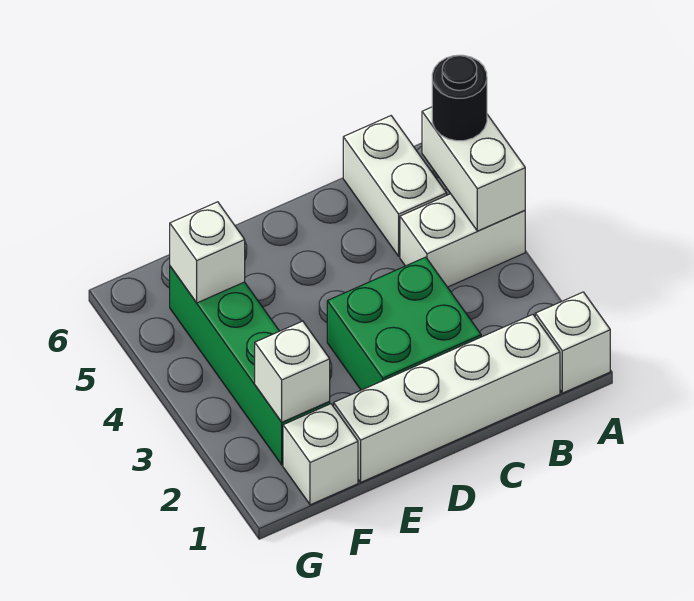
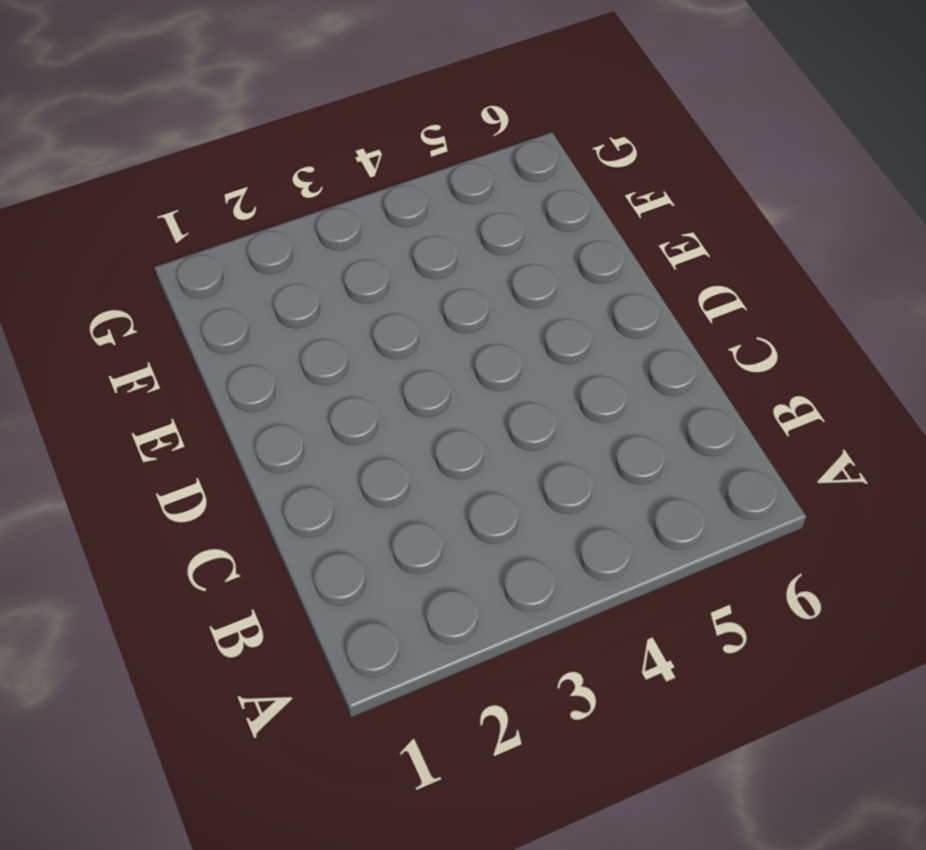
none -> white brick A1 level 1
none -> white brick A4:B4 level 1

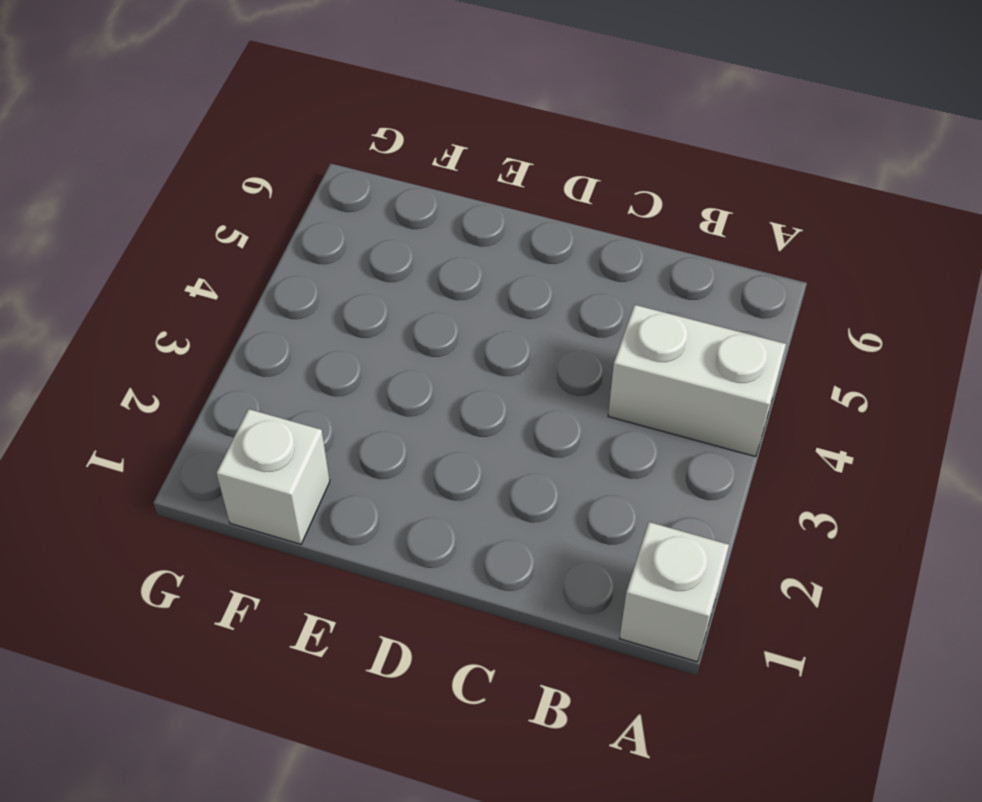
none -> white brick B1:E1 level 1
none -> white brick B5:B6 level 1

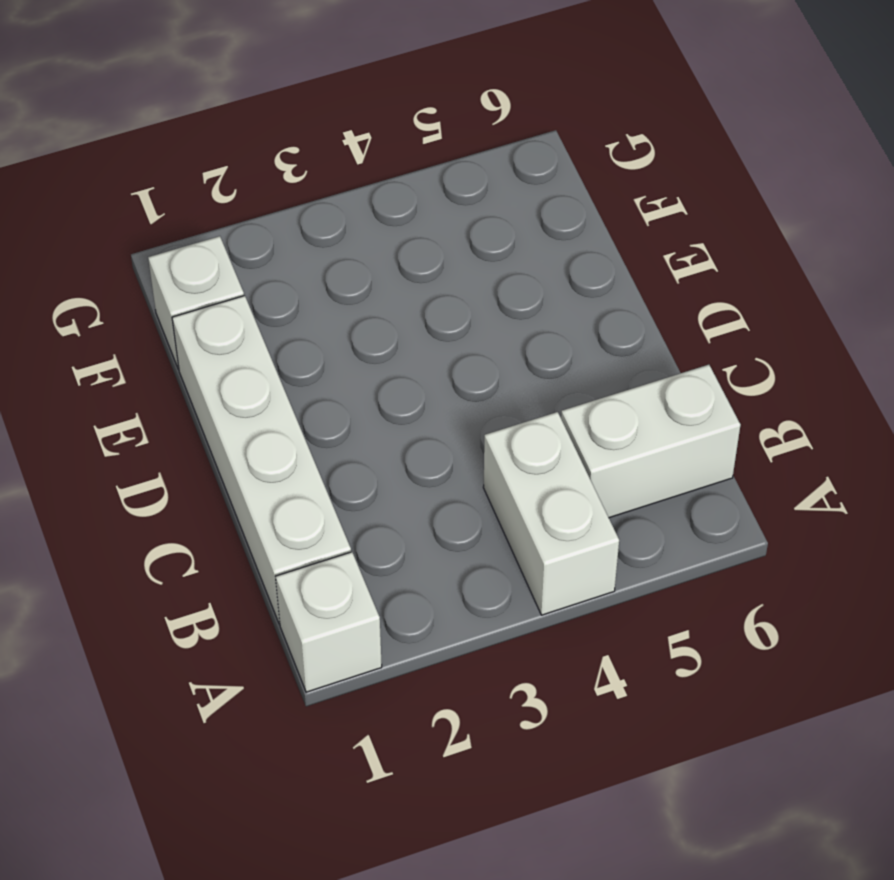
none -> green brick C2:D3 level 1
none -> green brick F2:F5 level 1

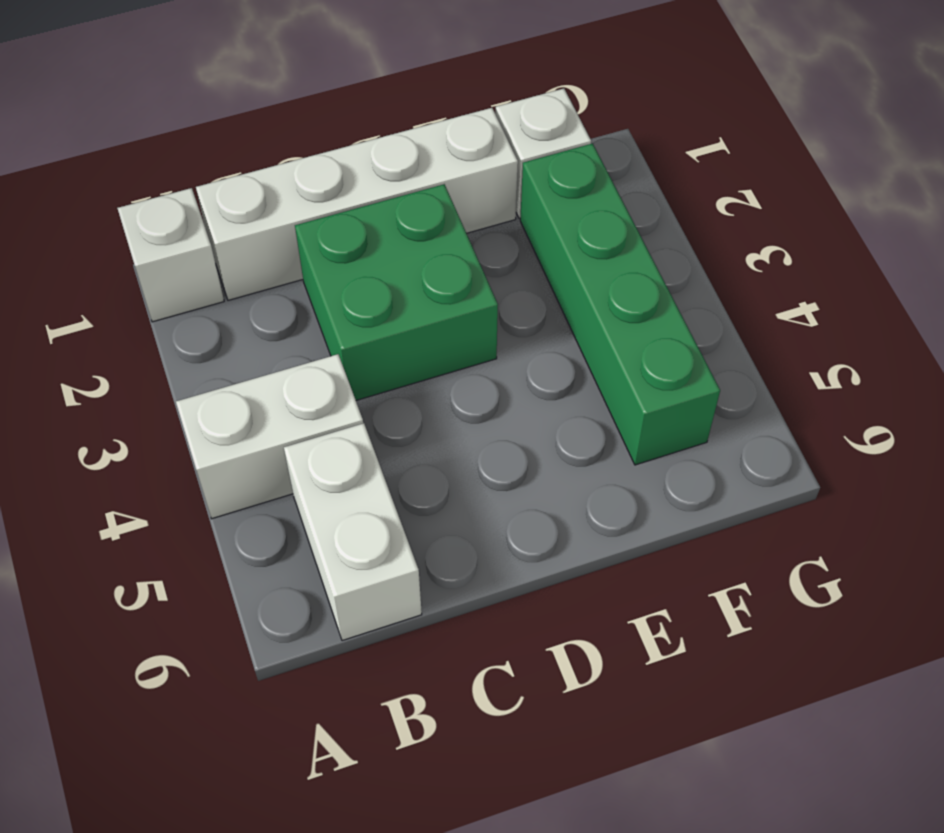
none -> white brick A4:A5 level 2
none -> white brick F2 level 2

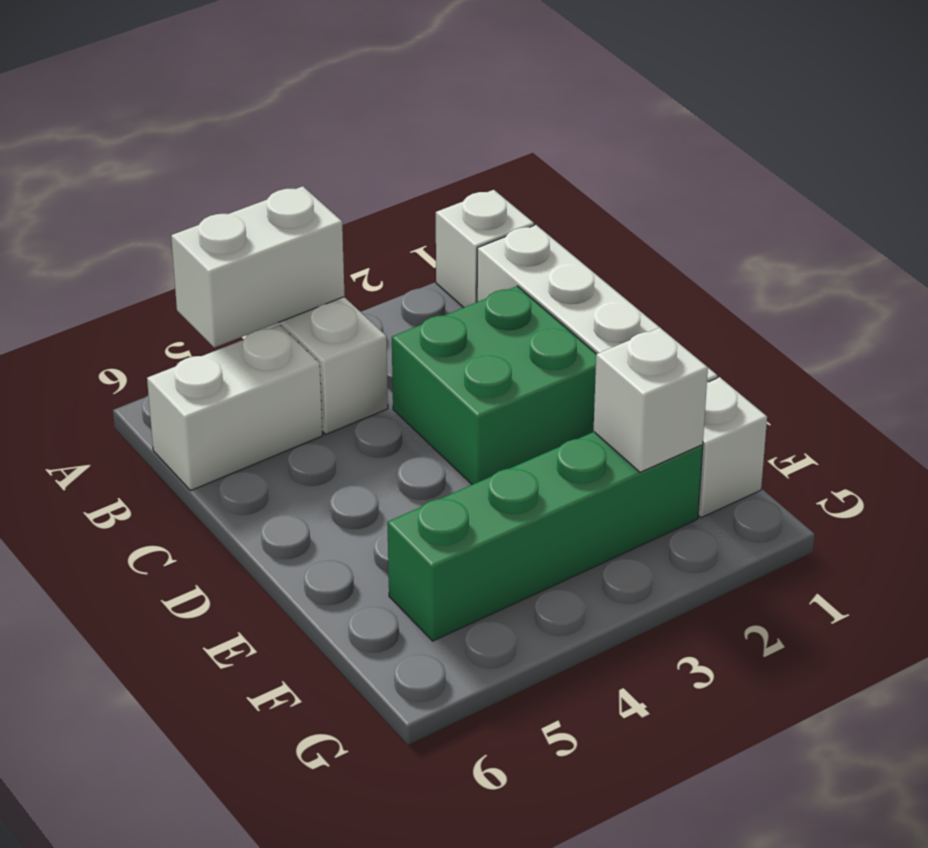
none -> white brick F5 level 2
none -> black round brick A5 level 3

